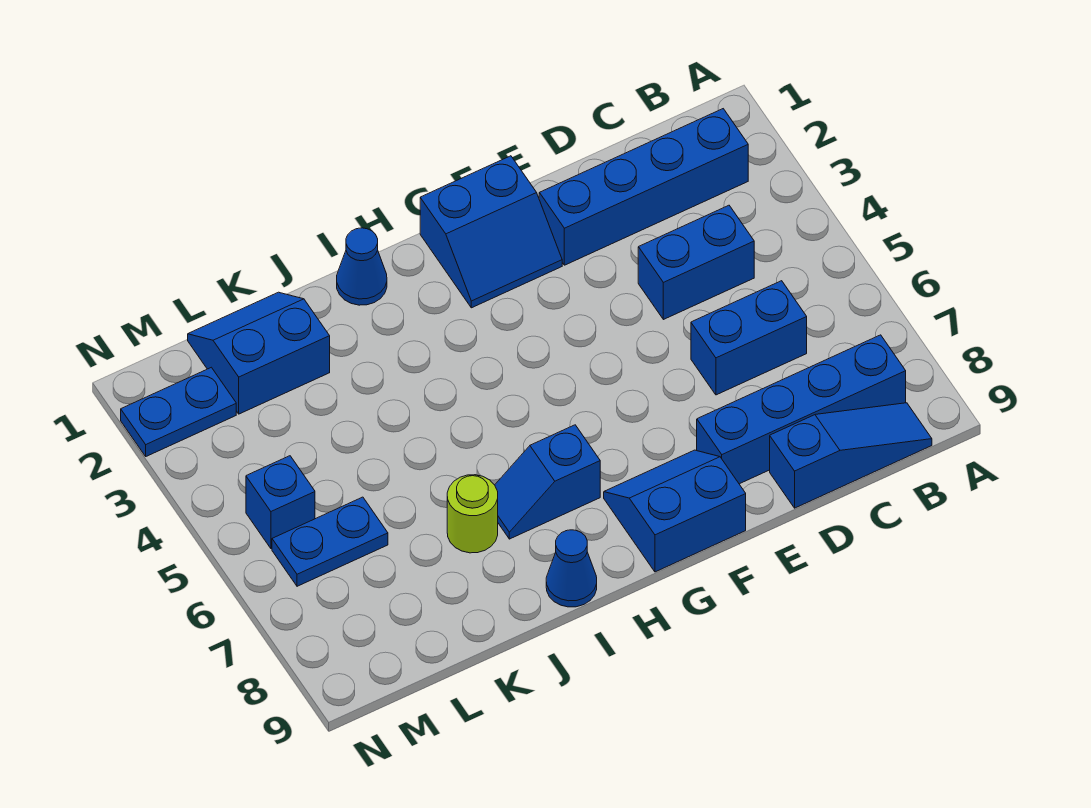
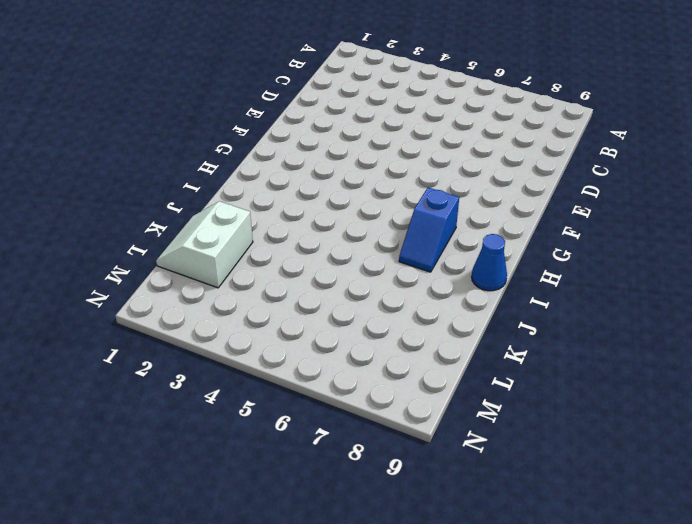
white slope K1:L2 level 1 top 2 -> blue slope K1:L2 level 1 top 2
none -> blue brick B2:E2 level 1
none -> blue brick B8:E8 level 1
none -> blue slope B9:D9 level 1 top D

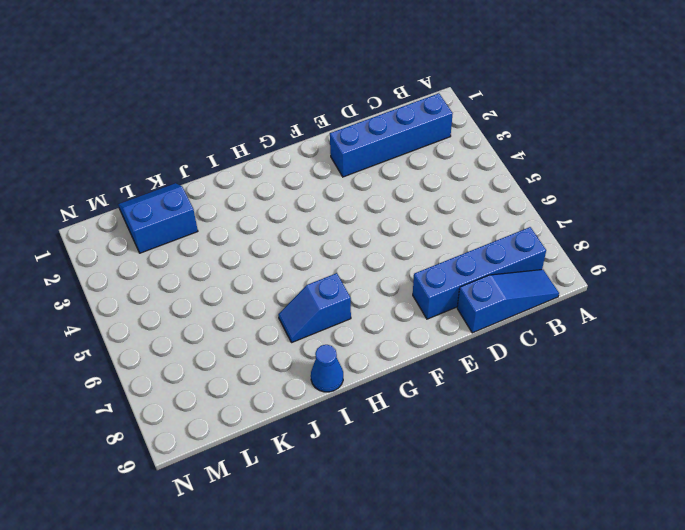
none -> blue brick C4:D4 level 1
none -> blue brick C6:D6 level 1
none -> blue slope F1:G2 level 1 top 1

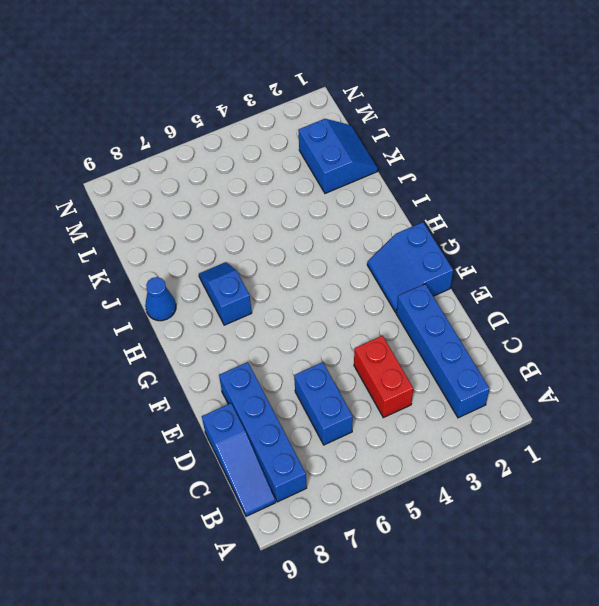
red brick C4:D4 level 1 -> blue brick C4:D4 level 1
none -> blue slope F8:G9 level 1 top 9
none -> blue cone I1 level 1
none -> lime round brick J7 level 1

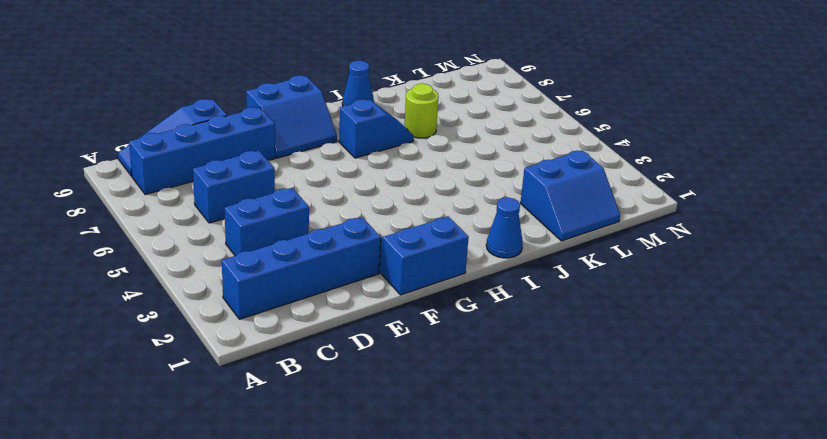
none -> blue plate L6:M6 level 1
none -> blue plate M2:N2 level 1
none -> blue brick M5 level 1

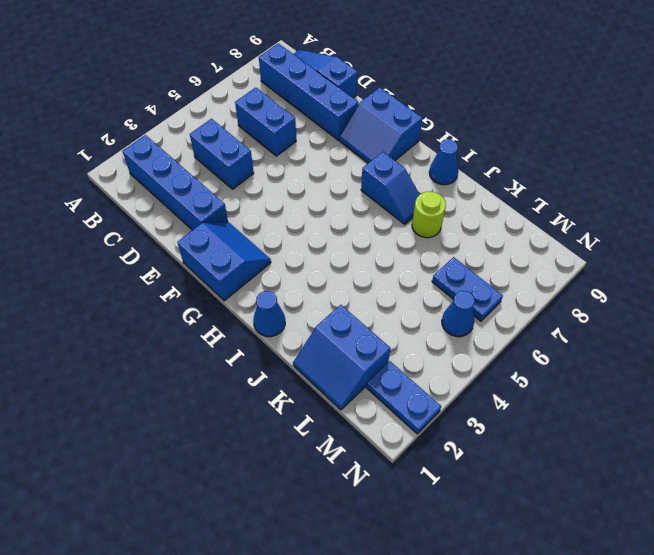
blue cone M5 level 1 -> blue brick M5 level 1

